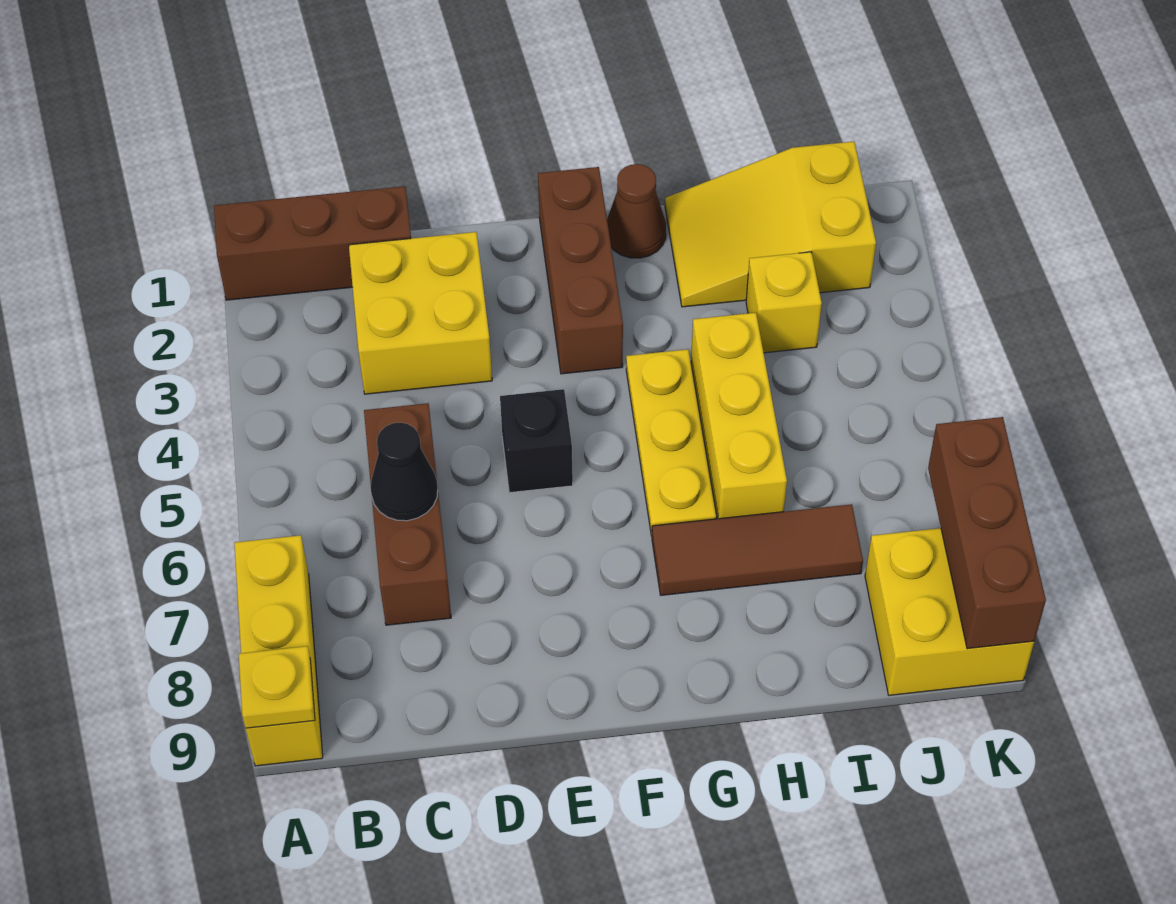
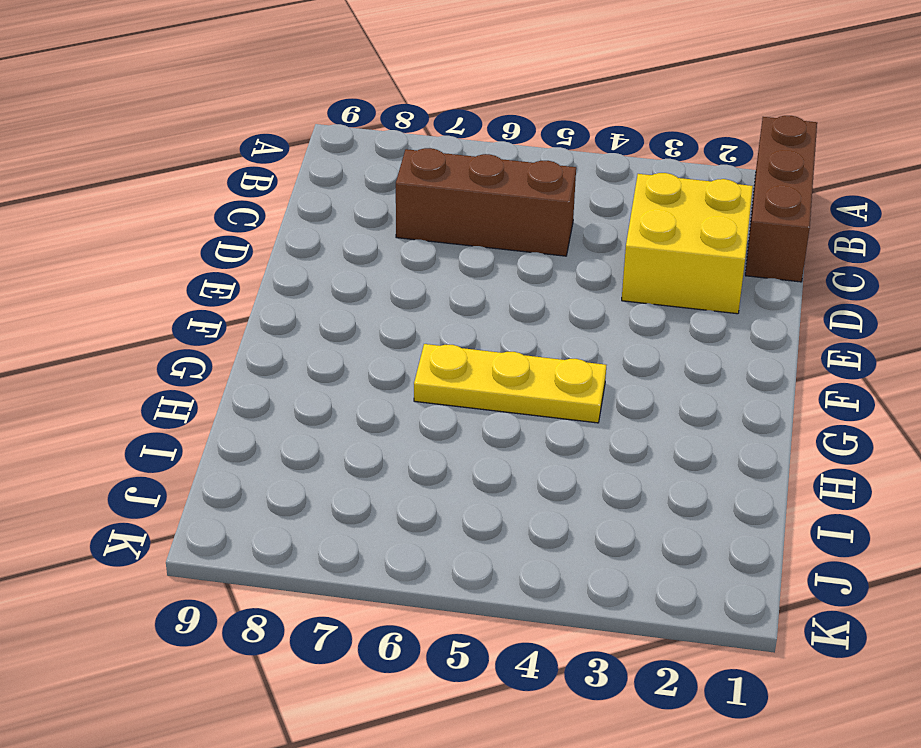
none -> yellow brick A7:A9 level 1
none -> black brick E5 level 1
none -> brown brick F1:F3 level 1

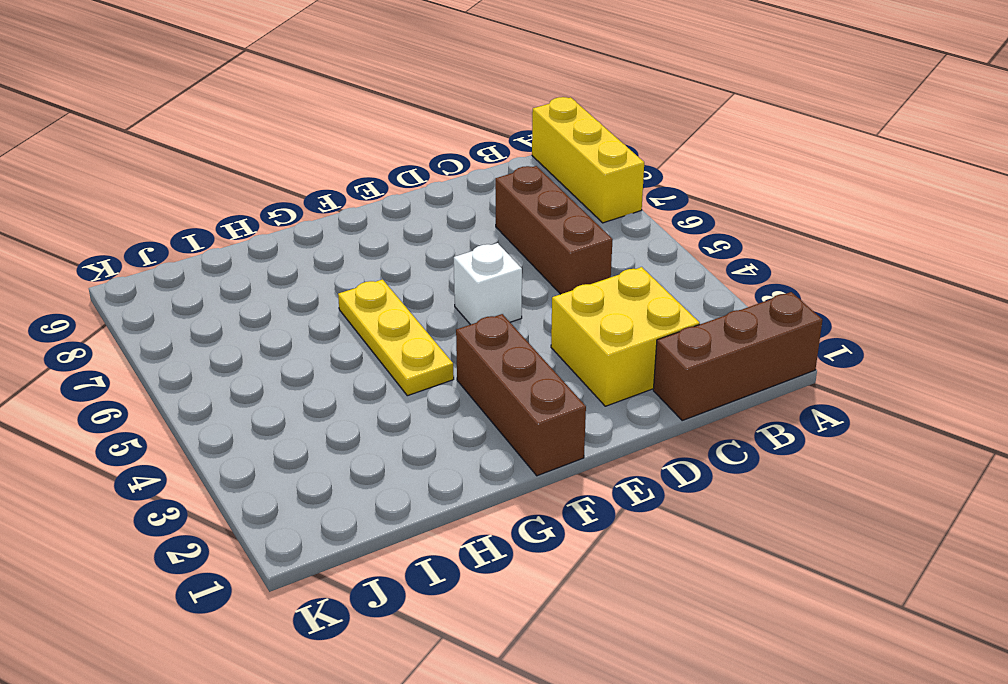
white brick E5 level 1 -> black brick E5 level 1
none -> brown cone G1 level 1
none -> brown tile G7:I7 level 1
none -> yellow slope H1:J2 level 1 top J

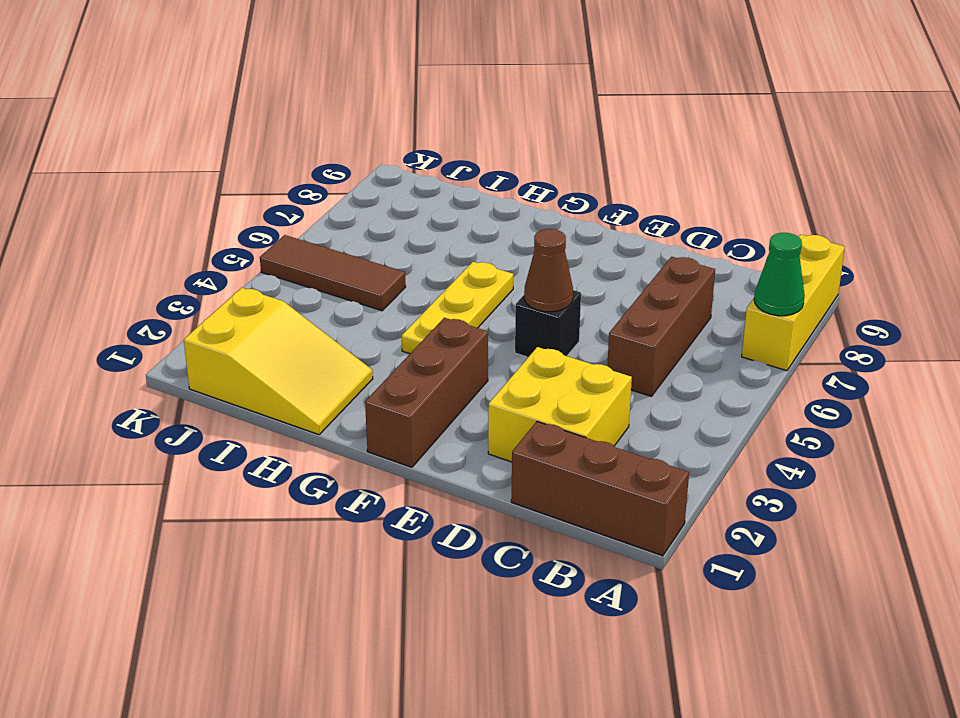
green cone A7 level 2 -> none
brown cone E5 level 2 -> brown cone G1 level 1
brown tile I5:K5 level 1 -> brown tile G7:I7 level 1
none -> yellow brick H4:H6 level 1
none -> yellow brick I3 level 1
none -> yellow brick J8:K9 level 1

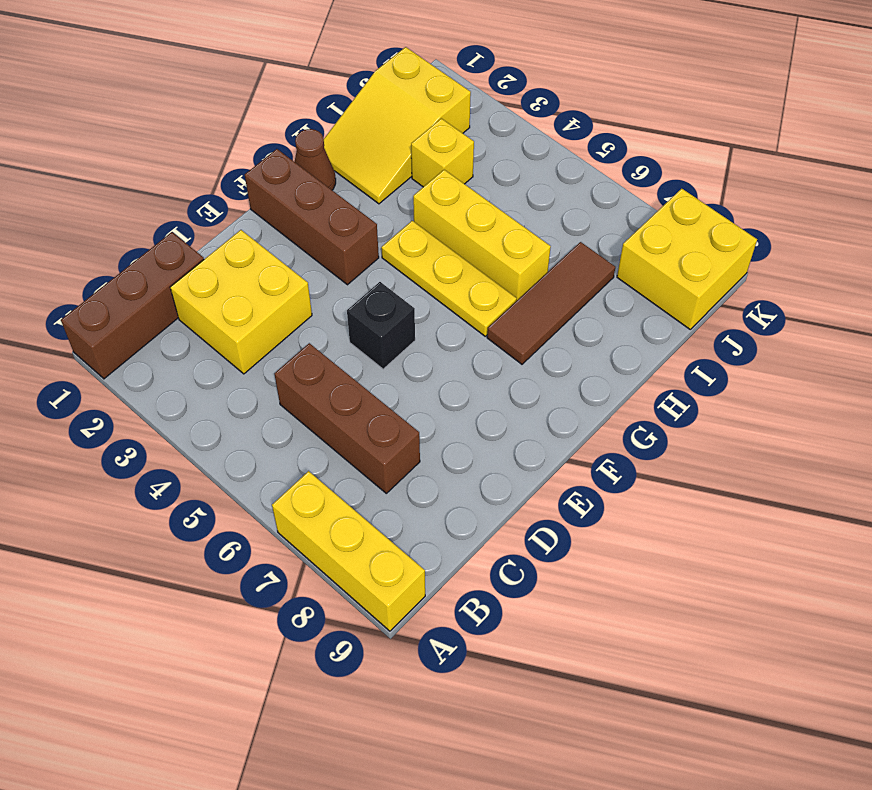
none -> yellow plate A9 level 2
none -> black cone C6 level 2
none -> brown brick K7:K9 level 2

